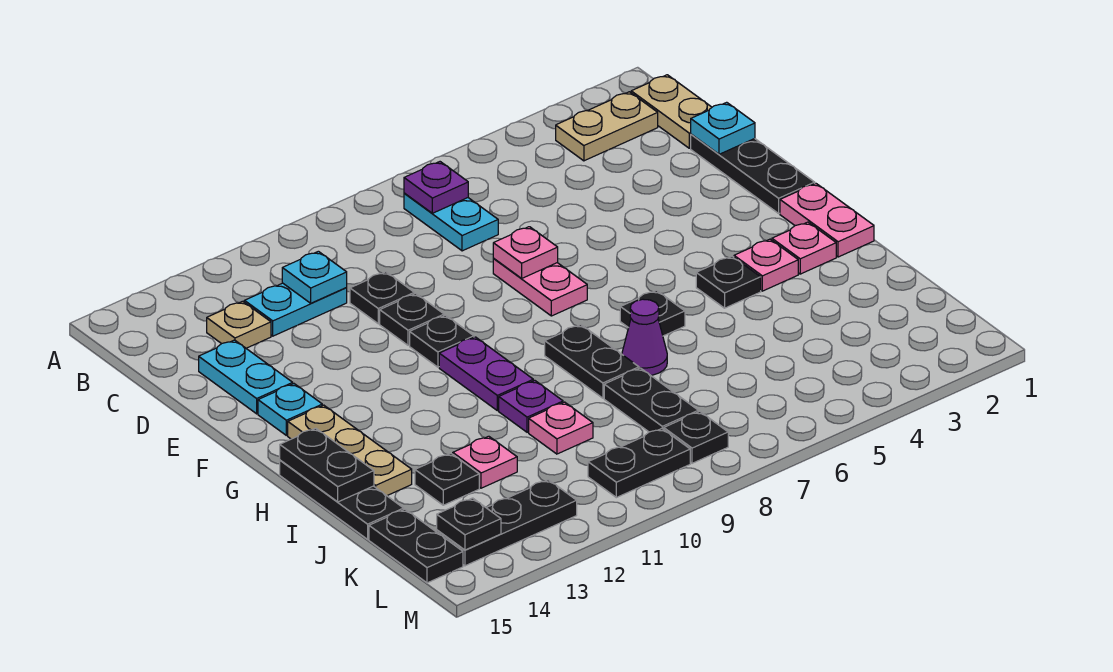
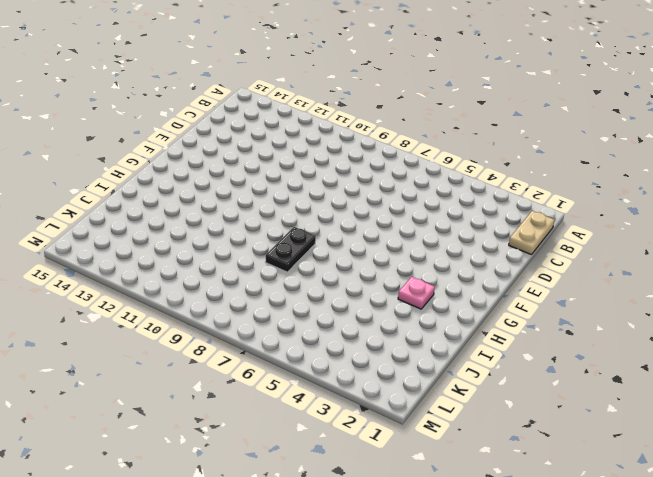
none -> tan plate B2:B3 level 1
none -> cyan plate B7:C7 level 1
none -> cyan plate C11:C12 level 1
none -> tan plate C13 level 1

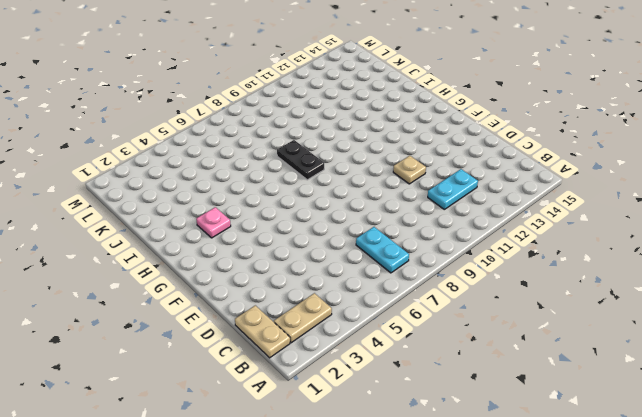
tan plate E11 level 1 -> tan plate C13 level 1
none -> black plate D1:F1 level 1
none -> black plate D10 level 1
none -> cyan plate D14:E14 level 1
none -> pink plate E7:F7 level 1

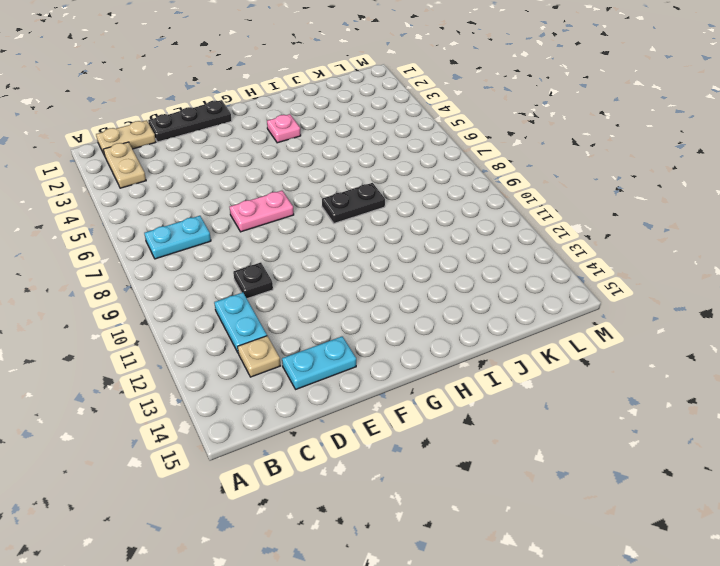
none -> black plate E10 level 1
none -> black plate F10 level 1
none -> cyan plate F14 level 1
none -> pink plate G1:H1 level 1

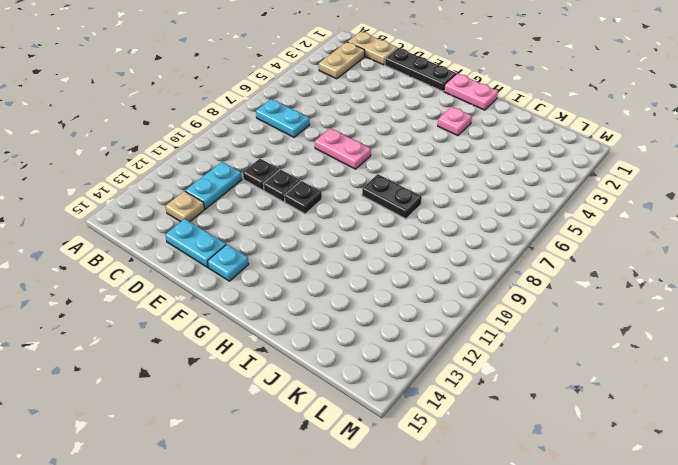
none -> purple plate G10:H10 level 1
none -> tan plate G14:I14 level 1
none -> pink plate H2 level 1
none -> black plate H4 level 1

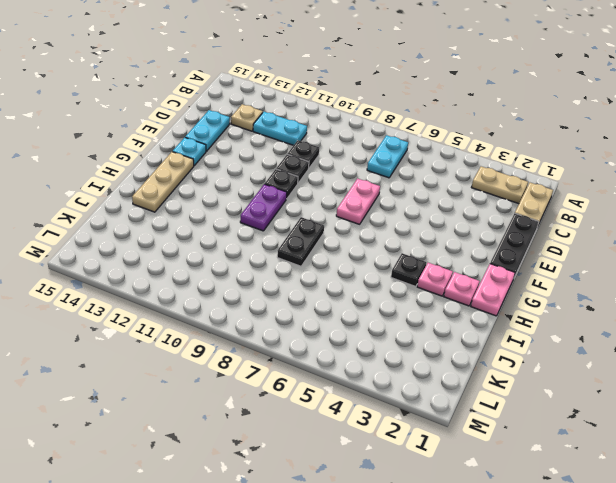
none -> black plate H6 level 1
none -> black plate H15:J15 level 1
none -> purple cone I7 level 1
none -> purple plate I10 level 1

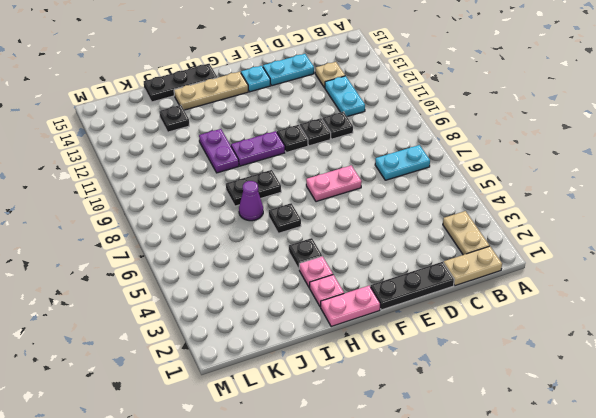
purple plate I10:I11 level 1 -> purple plate I10 level 1
none -> black plate J8:K8 level 1
none -> pink plate J10 level 1
none -> pink plate J12 level 1
none -> black plate K15:L15 level 1

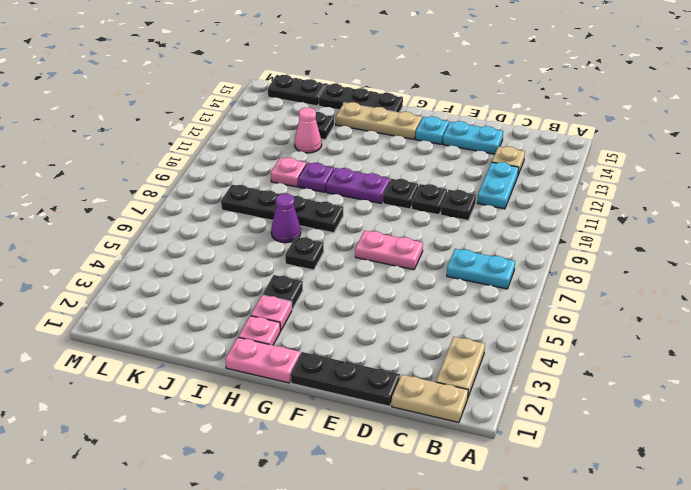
pink cone J12 level 1 -> pink plate J12 level 1
none -> black plate L8 level 1
none -> black plate L9:L10 level 1
none -> black plate L12:L14 level 1
none -> purple plate B7 level 2

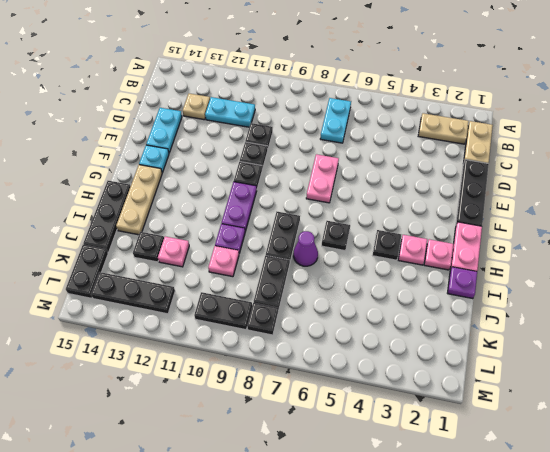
purple plate I1 level 1 -> purple plate B7 level 2
none -> cyan plate C11 level 2
none -> cyan plate D1 level 2
none -> pink plate E7 level 2
none -> black plate H15:I15 level 2

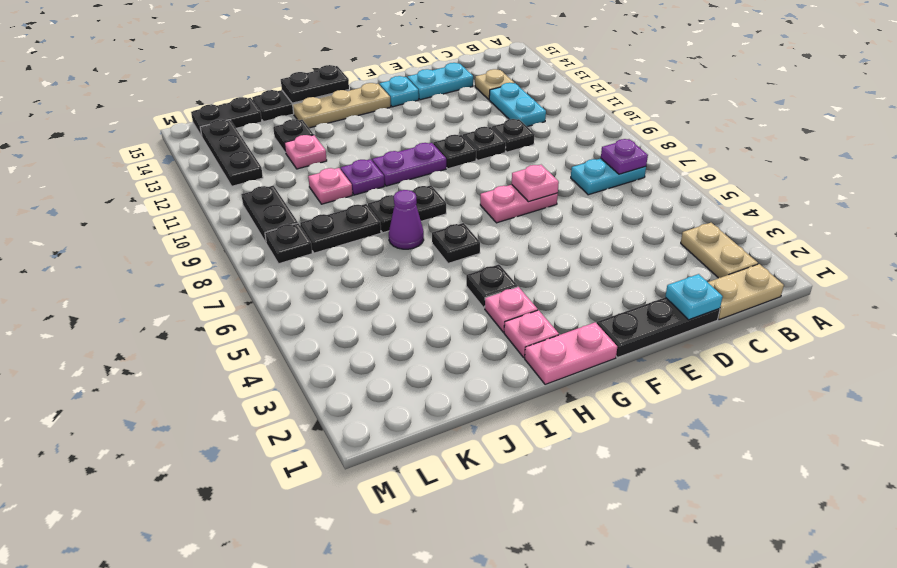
none -> cyan plate C11 level 2
none -> black plate L14 level 2

